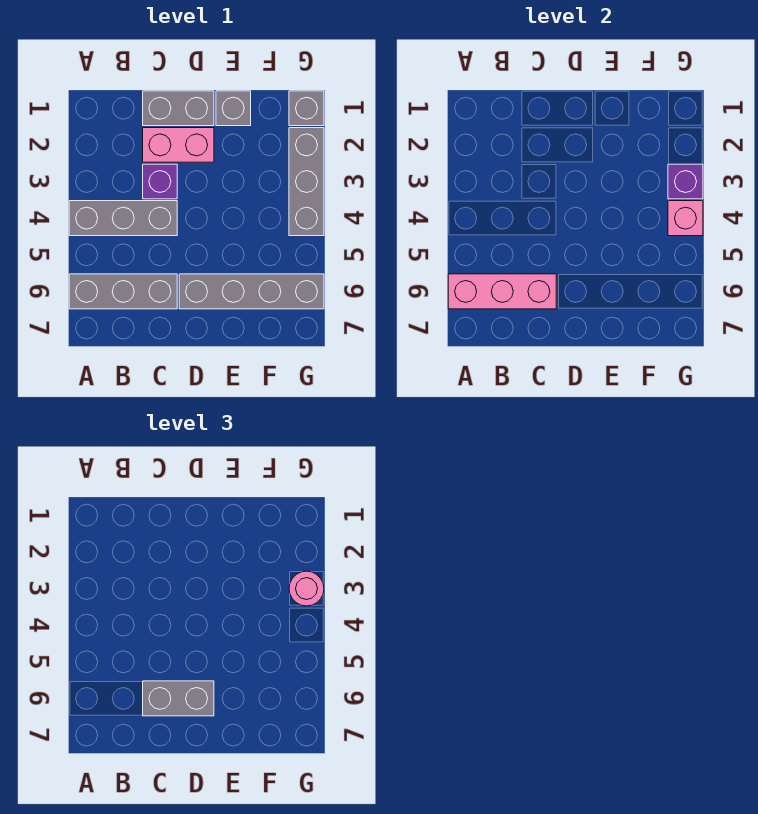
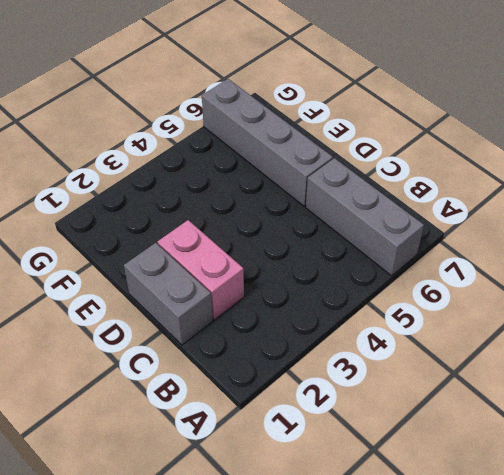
none -> grey brick A4:C4 level 1
none -> purple brick C3 level 1
none -> grey brick E1 level 1

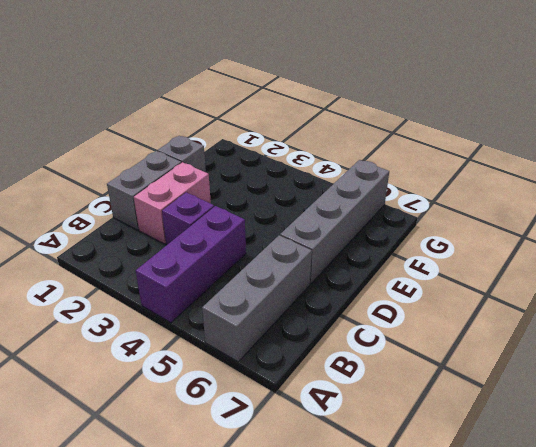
purple brick A4:C4 level 1 -> grey brick A4:C4 level 1
none -> grey brick G1 level 1
none -> grey brick G2:G4 level 1
none -> pink brick A6:C6 level 2

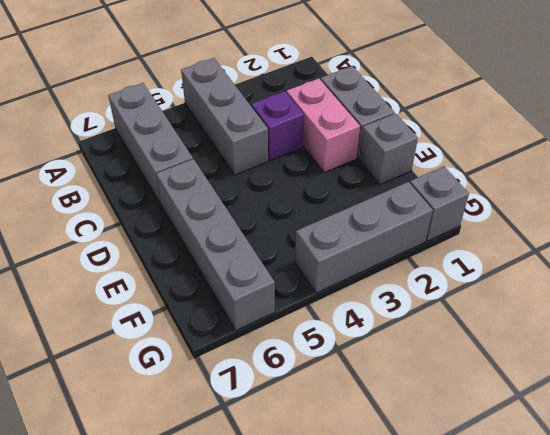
none -> pink brick A6:C6 level 2
none -> purple brick G3 level 2
none -> pink brick G4 level 2

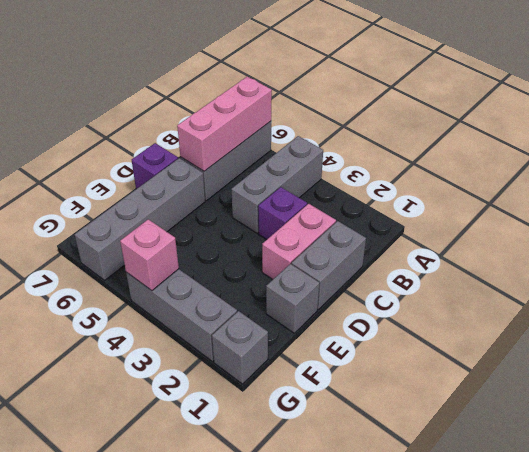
purple brick D7 level 1 -> purple brick G3 level 2
none -> grey brick C6:D6 level 3
none -> pink round brick G3 level 3

